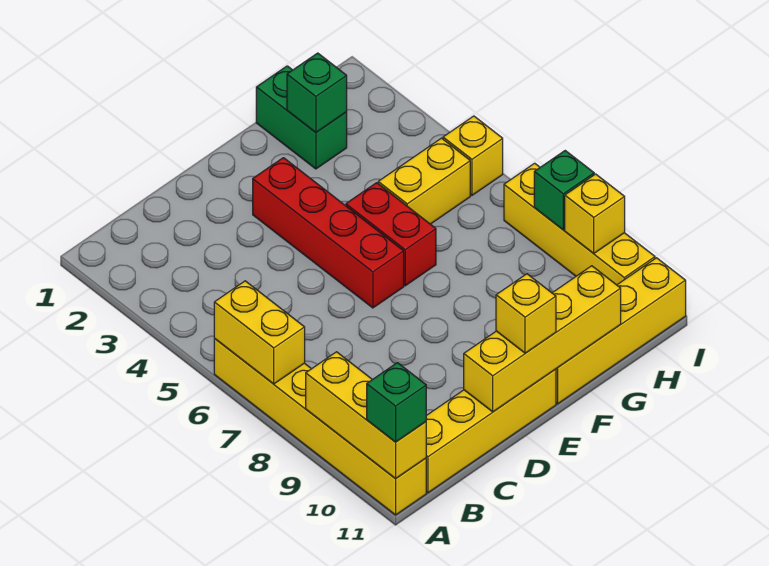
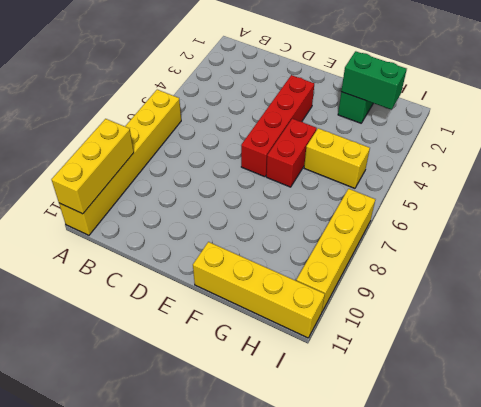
green brick G2:H2 level 2 -> green brick G2 level 2
none -> yellow brick B11:E11 level 1
none -> yellow brick I5 level 1
none -> yellow brick A6:A7 level 2

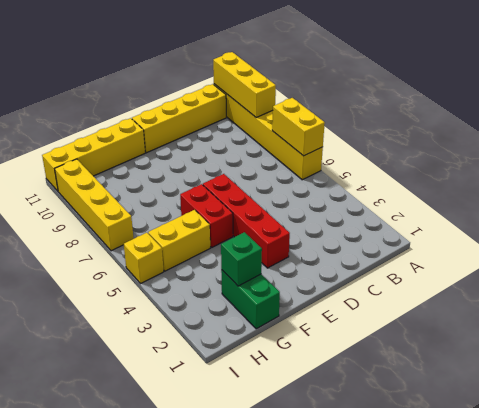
none -> yellow brick D11:G11 level 2
none -> green brick I8 level 2
none -> yellow brick I9 level 2

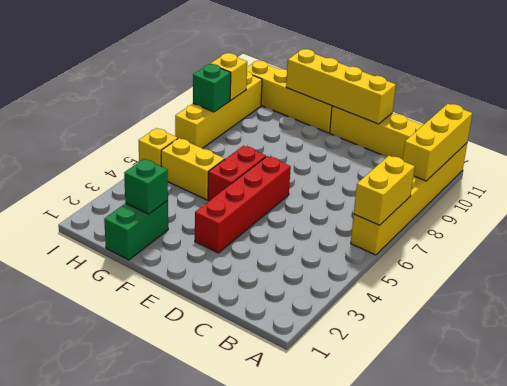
none -> green brick A11 level 3
none -> yellow brick E11 level 3

